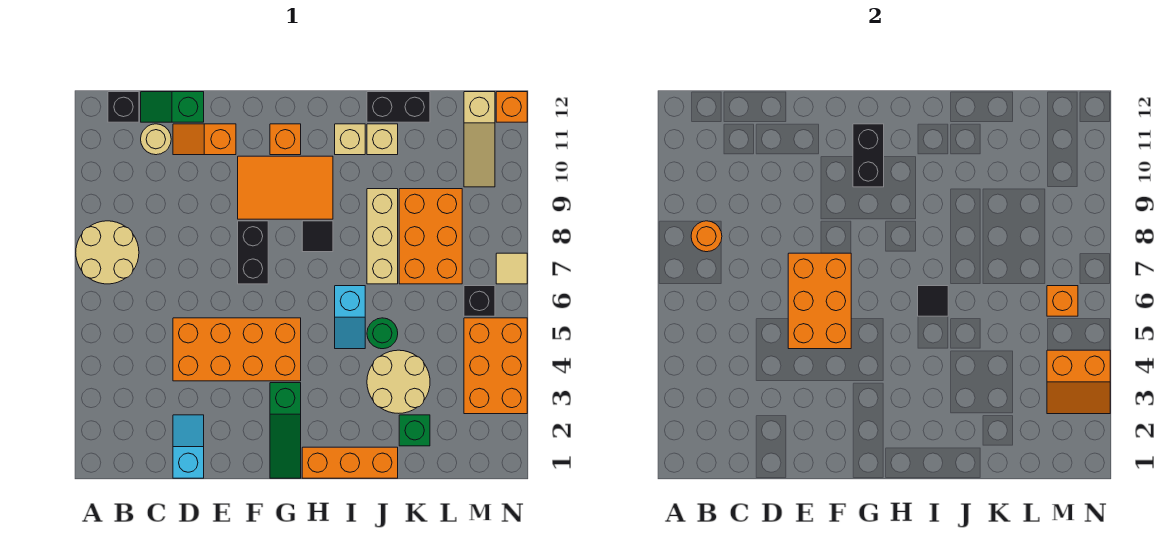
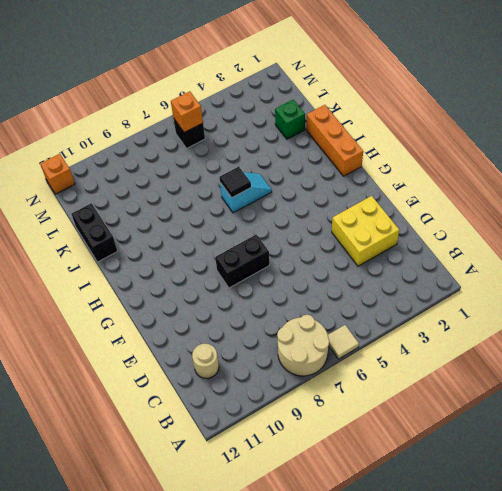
tan tile A6 level 1 -> tan tile N7 level 1
yellow brick D2:E3 level 1 -> cyan slope D1:D2 level 1 top 1
none -> black brick B12 level 1
none -> green slope C12:D12 level 1 top D
none -> orange brick D4:G5 level 1
none -> orange slope D11:E11 level 1 top E

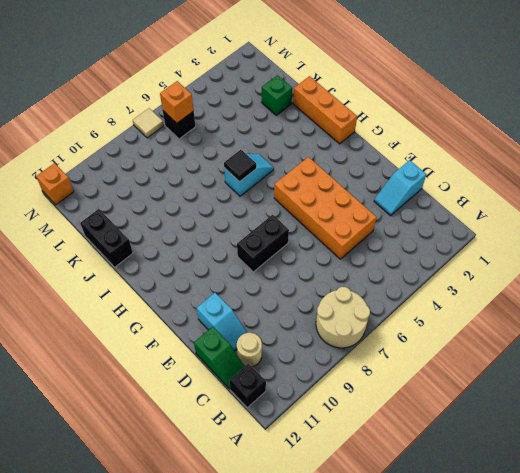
cyan slope D11:E11 level 1 top E -> orange slope D11:E11 level 1 top E
none -> orange tile F9:H10 level 1
none -> green slope G1:G3 level 1 top 3
none -> orange brick G11 level 1
none -> black tile H8 level 1

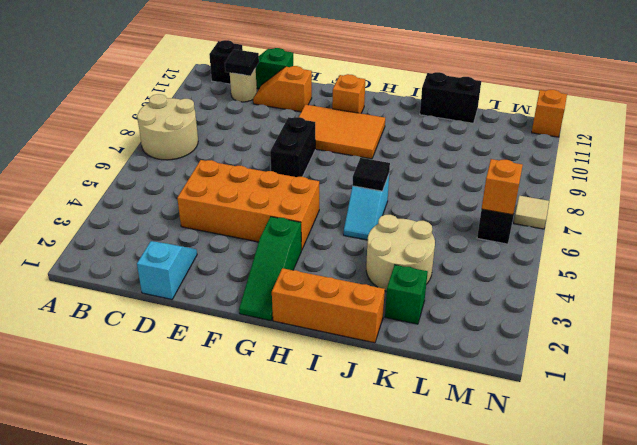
black tile C11 level 2 -> black tile H8 level 1
none -> tan brick I11 level 1
none -> green round brick J5 level 1
none -> tan brick J7:J9 level 1
none -> tan brick J11 level 1

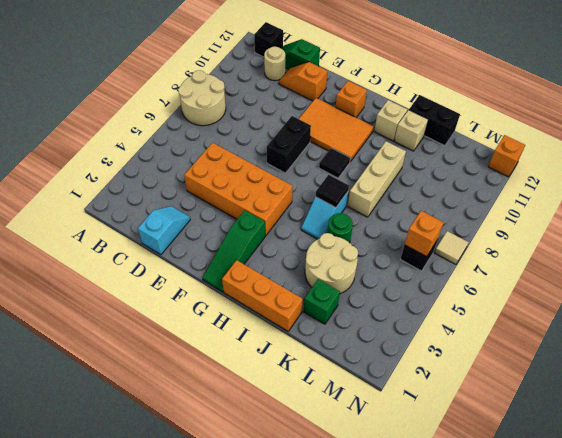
none -> orange brick K7:L9 level 1
none -> orange brick M3:N5 level 1
none -> tan slope M10:M12 level 1 top 12
none -> orange round brick B8 level 2

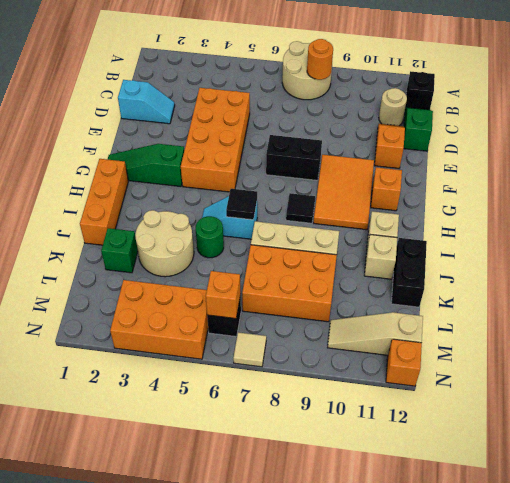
none -> orange brick E5:F7 level 2
none -> black brick G10:G11 level 2
none -> orange slope M3:N4 level 2 top 4

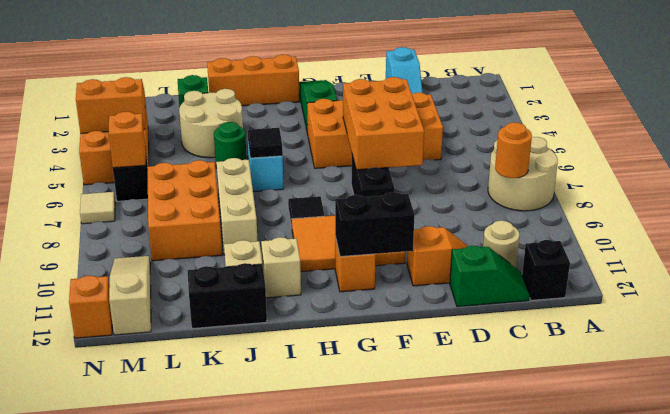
black brick F11:G11 level 2 -> black brick G10:G11 level 2

